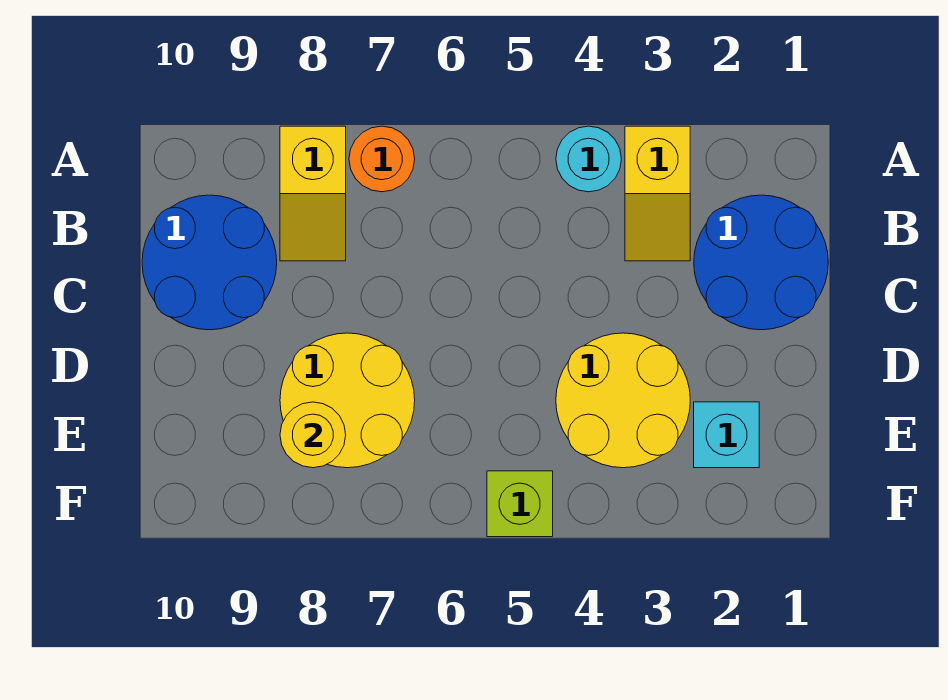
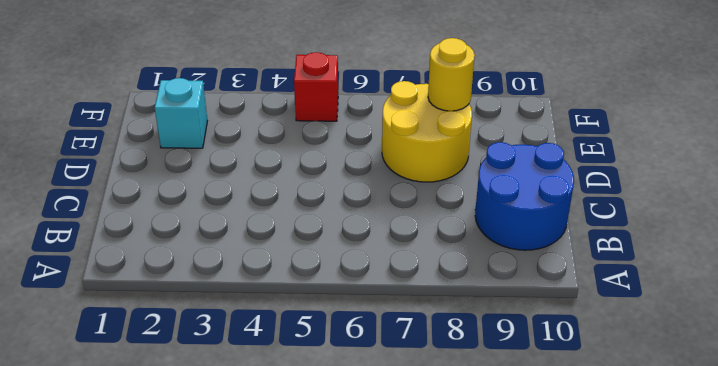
red brick F5 level 1 -> lime brick F5 level 1
none -> yellow slope A3:B3 level 1 top A
none -> cyan round brick A4 level 1

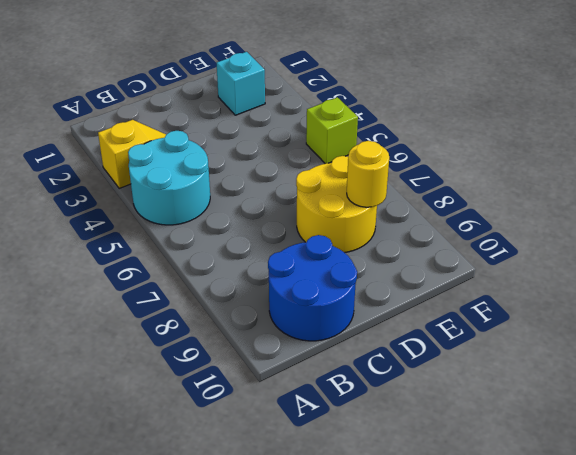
cyan round brick A4:B5 level 1 -> cyan round brick A4 level 1
none -> orange round brick A7 level 1
none -> yellow slope A8:B8 level 1 top A

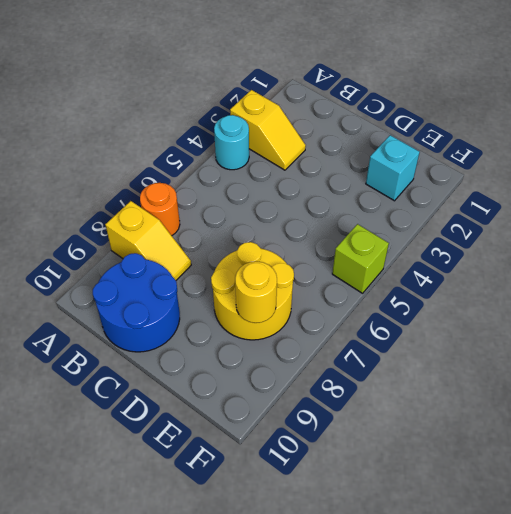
none -> blue round brick B1:C2 level 1
none -> yellow round brick D3:E4 level 1

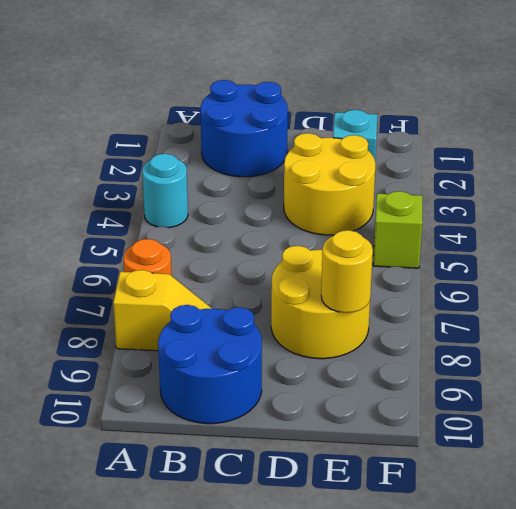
none -> yellow slope A3:B3 level 1 top A

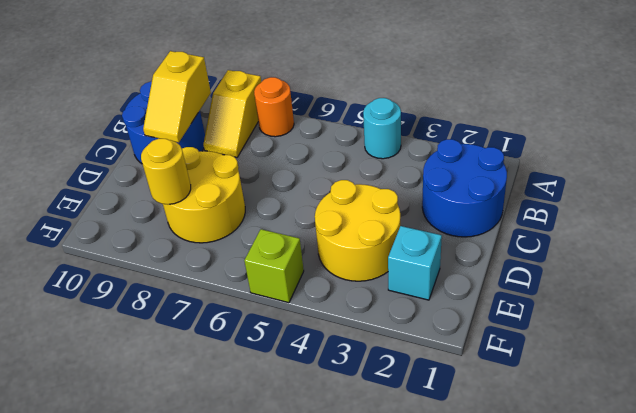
yellow slope B9:C9 level 2 top B -> yellow slope A3:B3 level 1 top A

